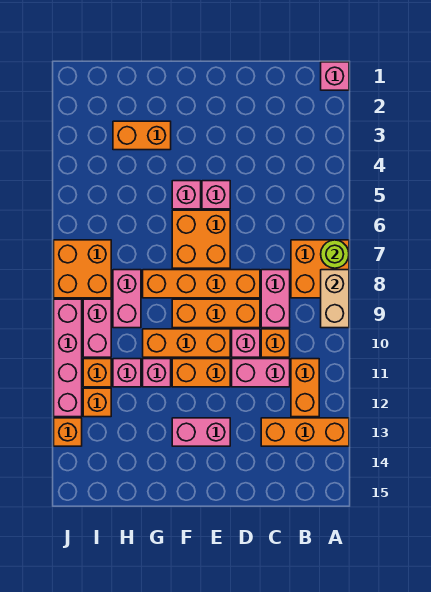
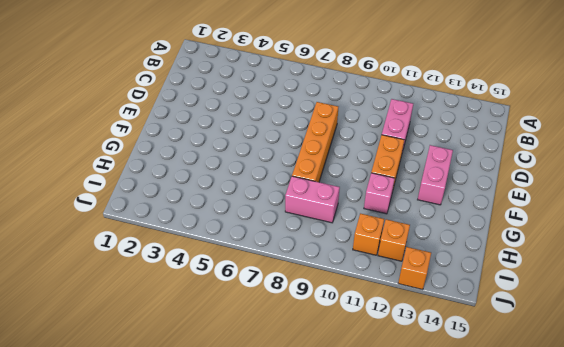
none -> pink brick A1 level 1
none -> orange brick A7:B8 level 1
none -> orange brick A13:C13 level 1

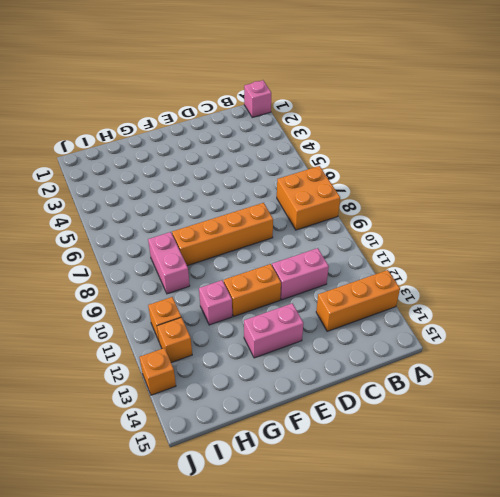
none -> orange brick B11:B12 level 1
none -> pink brick C8:C9 level 1
none -> orange brick C10 level 1

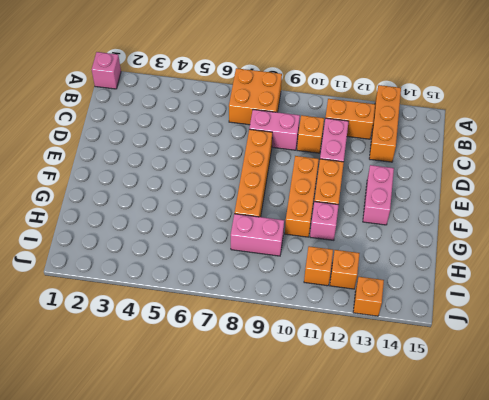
none -> orange brick D9:F9 level 1
none -> pink brick D10 level 1
none -> pink brick E5 level 1

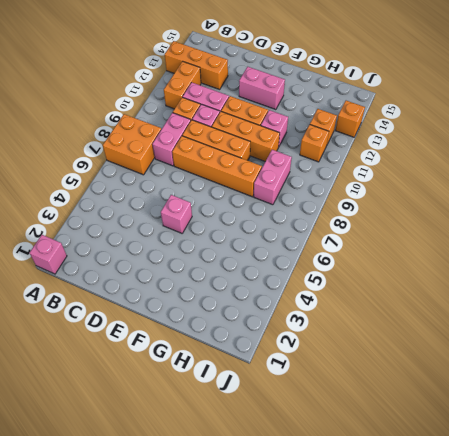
none -> orange brick E6:F7 level 1
none -> pink brick F5 level 1
none -> orange brick G3:H3 level 1

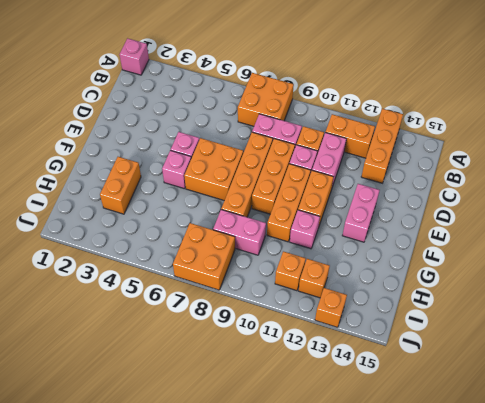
none -> pink brick H11 level 1
none -> pink brick I9:I10 level 1
none -> pink brick J9:J12 level 1

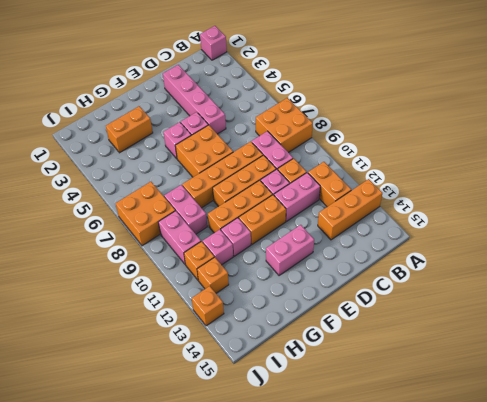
pink brick D2:D5 level 1 -> pink brick J9:J12 level 1
none -> lime round brick A7 level 2
none -> tan brick A8:A9 level 2

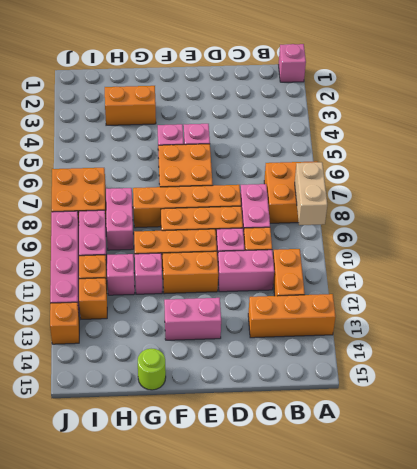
lime round brick G15 level 1 -> lime round brick A7 level 2

